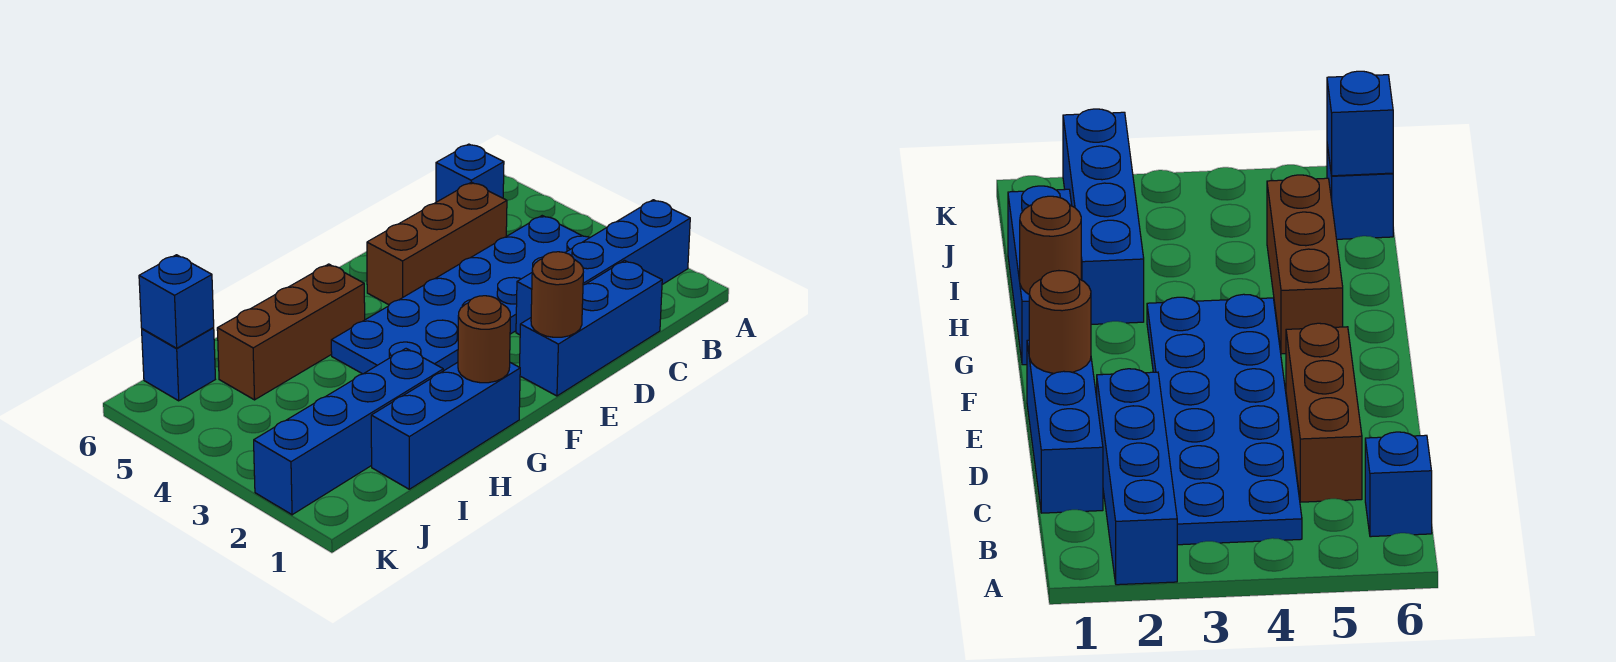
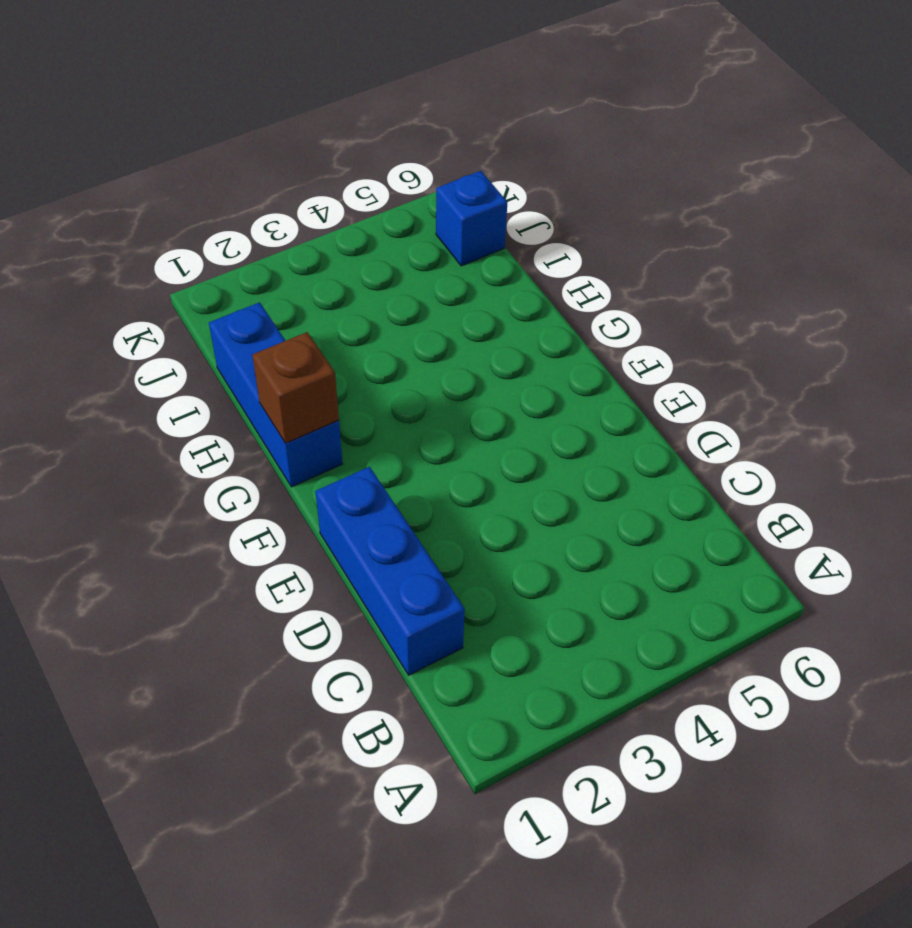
brown brick G1 level 2 -> brown round brick G1 level 2
none -> blue brick A2:D2 level 1
none -> blue plate B3:G4 level 1
none -> blue brick B6 level 1

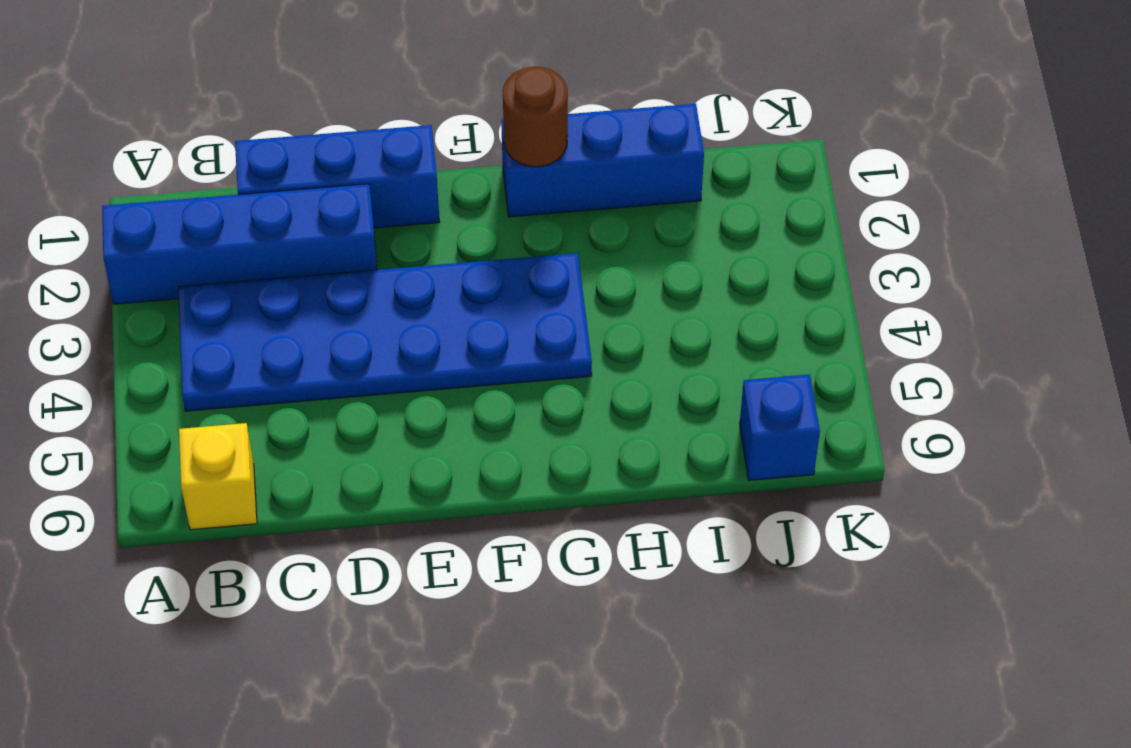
yellow brick B6 level 1 -> blue brick B6 level 1
none -> brown brick C5:E5 level 1
none -> brown brick G5:I5 level 1
none -> blue brick H2:K2 level 1

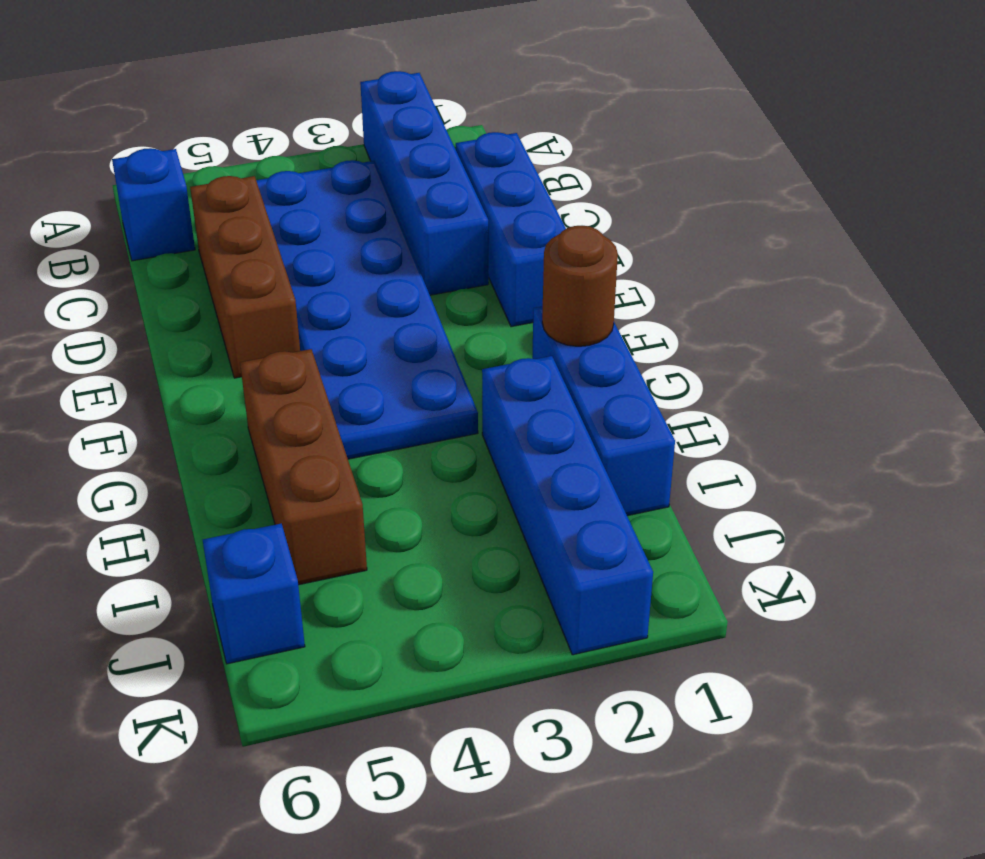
none -> brown round brick E1 level 2
none -> blue brick J6 level 2

